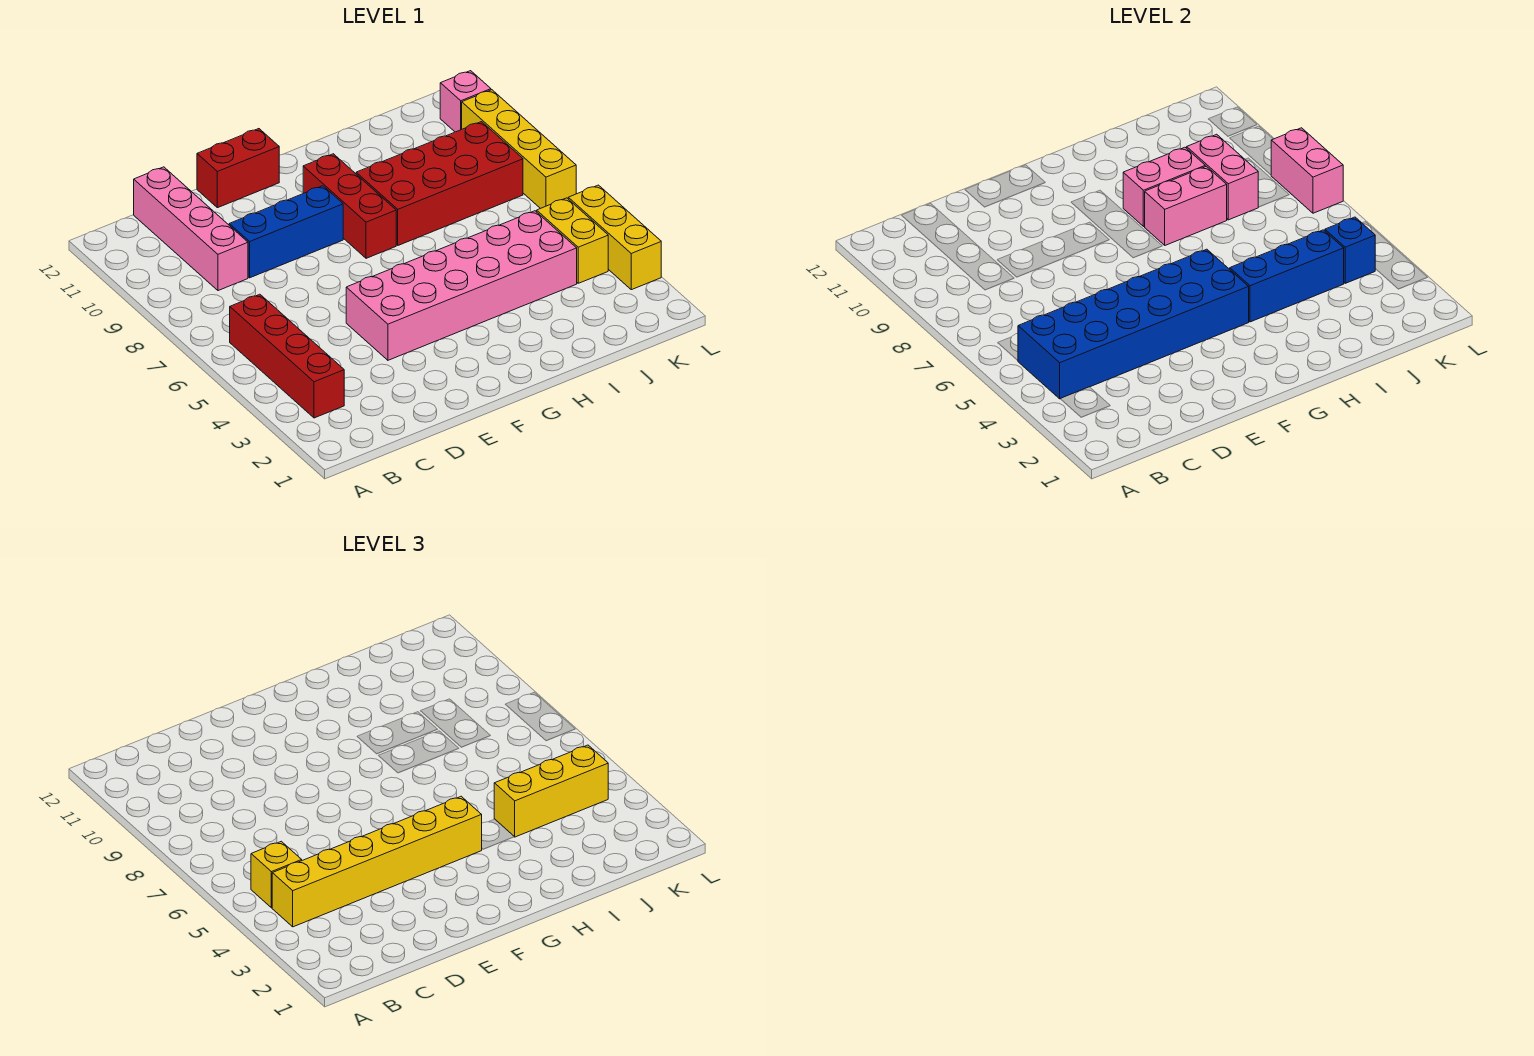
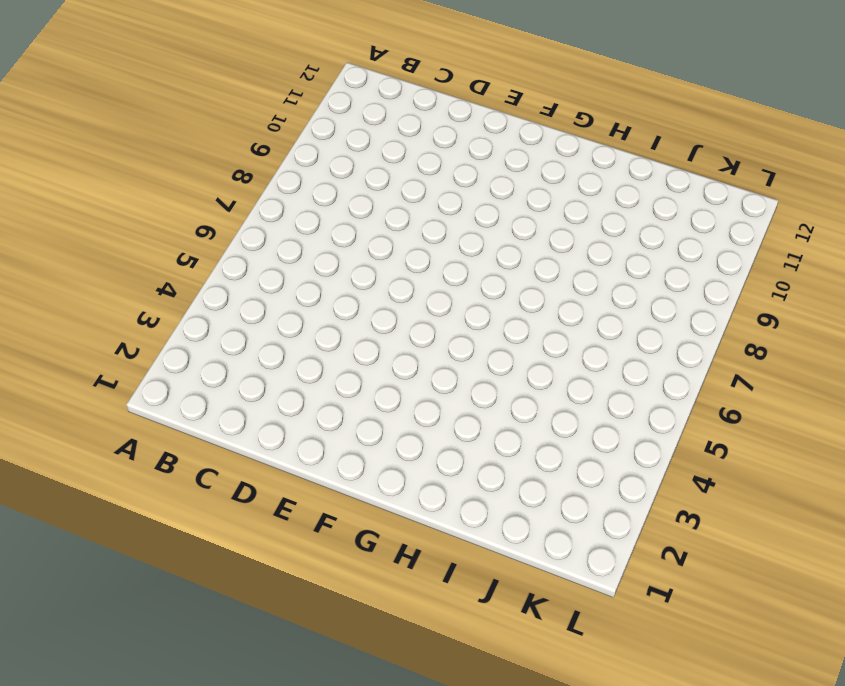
none -> red brick B3:B6 level 1
none -> pink brick C9:C12 level 1
none -> blue brick D9:F9 level 1

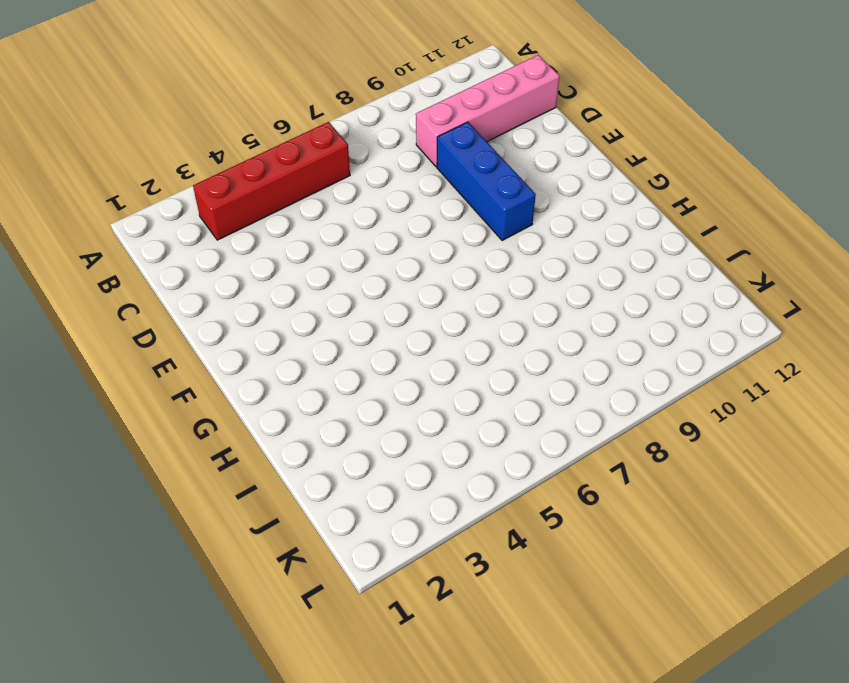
none -> pink brick E4:J5 level 1
none -> red brick E12:F12 level 1
none -> red brick G8:G10 level 1

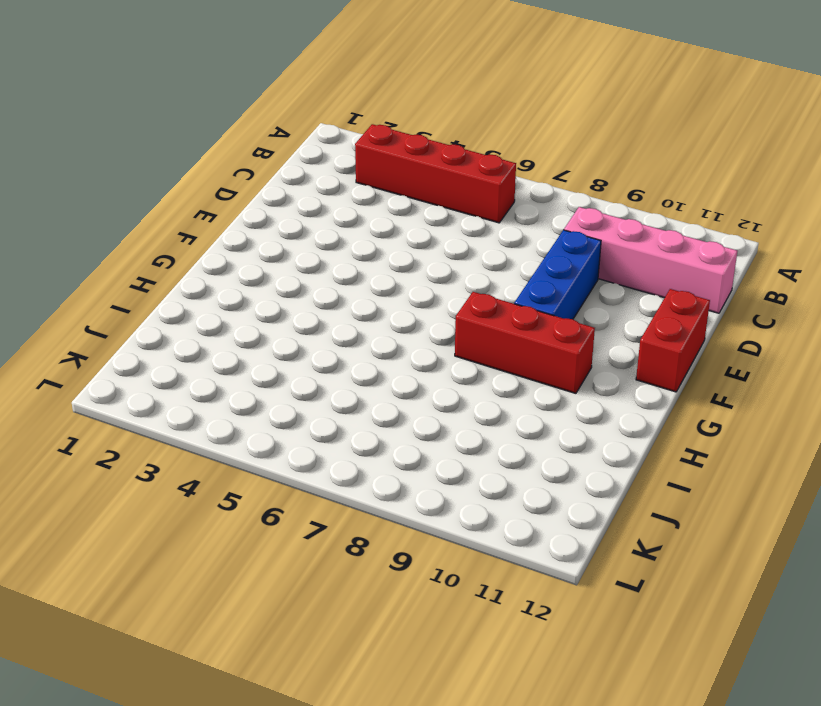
none -> pink brick E4:J5 level 1
none -> red brick H8:K9 level 1
none -> yellow brick K4:K5 level 1

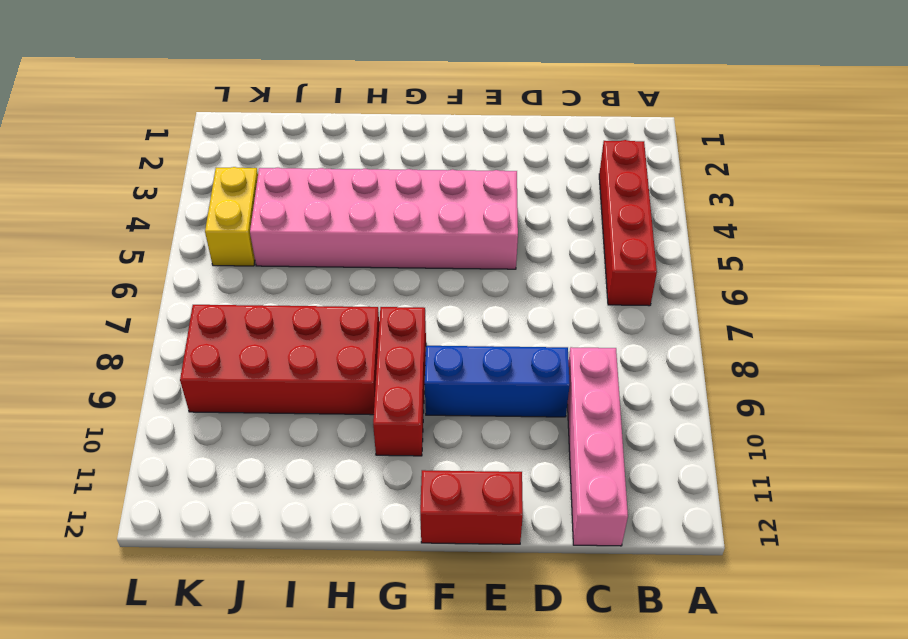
none -> yellow brick L3:L5 level 1
none -> yellow brick L7:L10 level 1
none -> pink brick L11 level 1

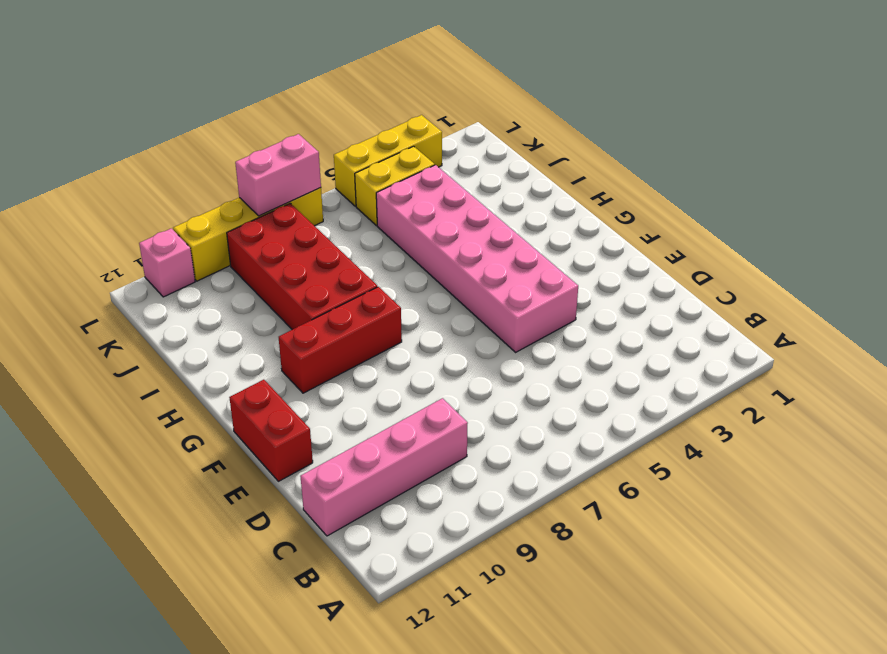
none -> red brick B3:B6 level 1
none -> blue brick D9:F9 level 1
none -> blue brick B4:G5 level 2

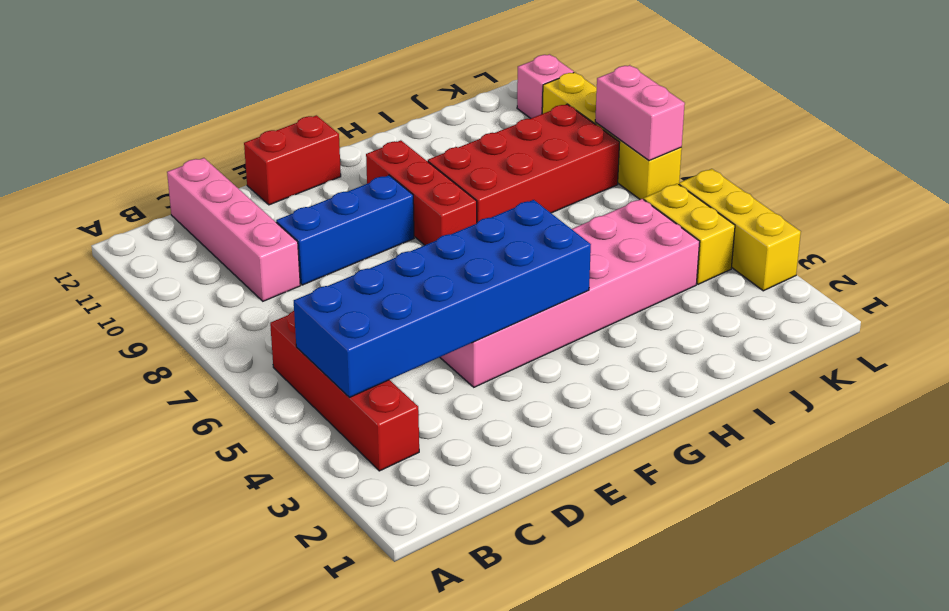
none -> blue brick H4:J4 level 2
none -> pink brick H8:I8 level 2
none -> pink brick H9:I9 level 2

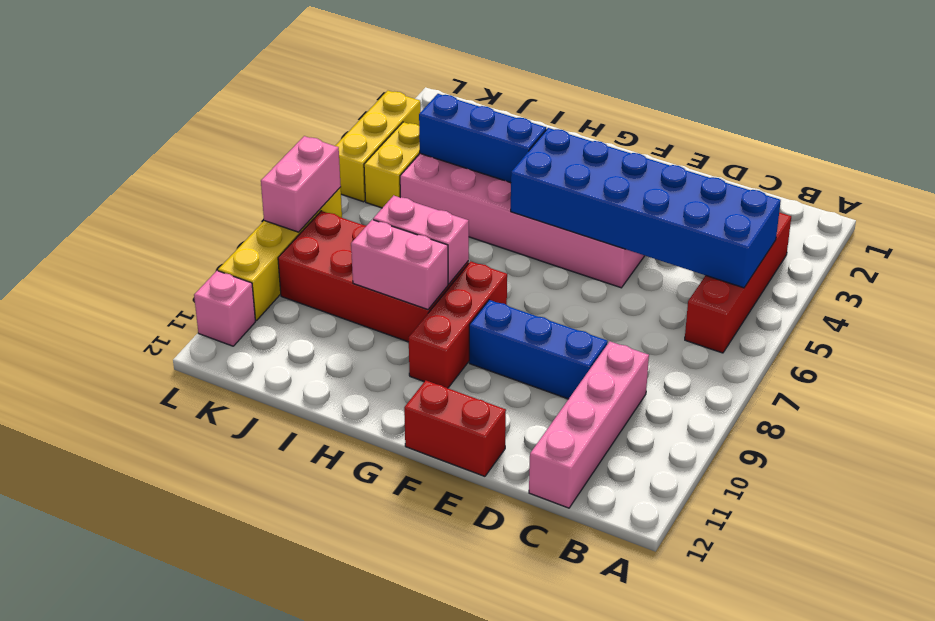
none -> pink brick J8:J9 level 2
none -> blue brick K4 level 2
none -> yellow brick B4:G4 level 3

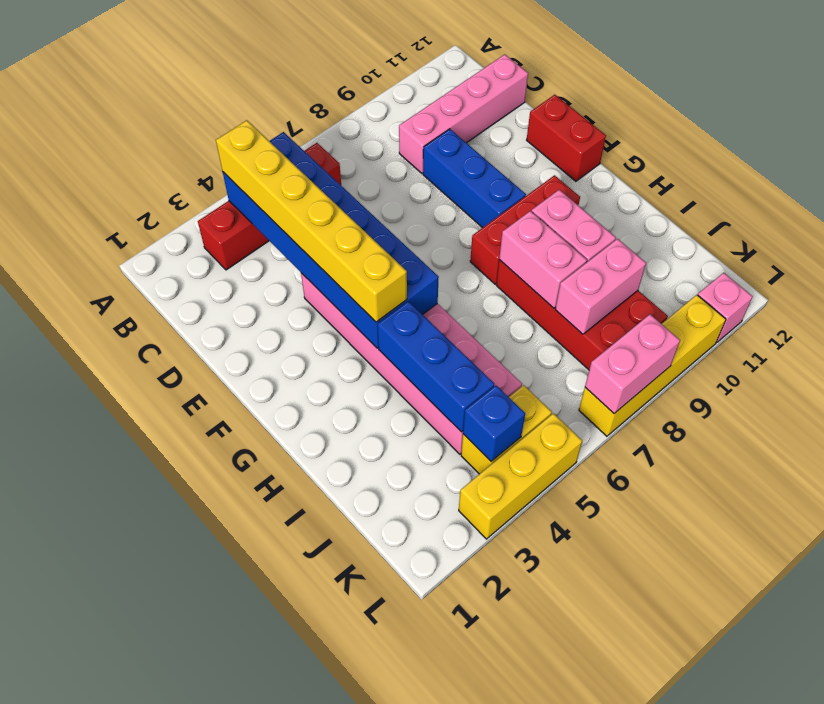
none -> yellow brick B5 level 3
none -> yellow brick I4:K4 level 3

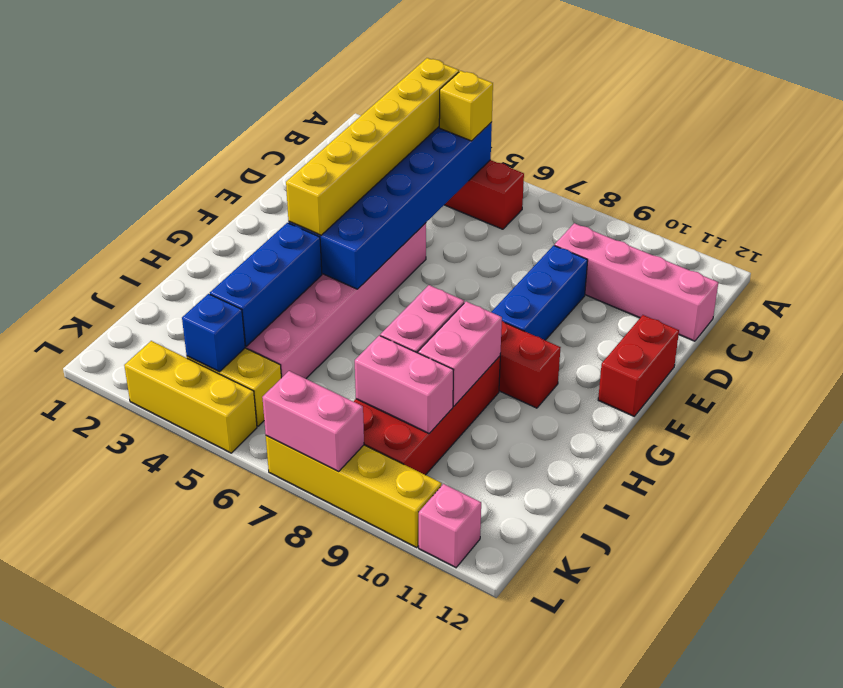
none -> yellow brick I4:K4 level 3

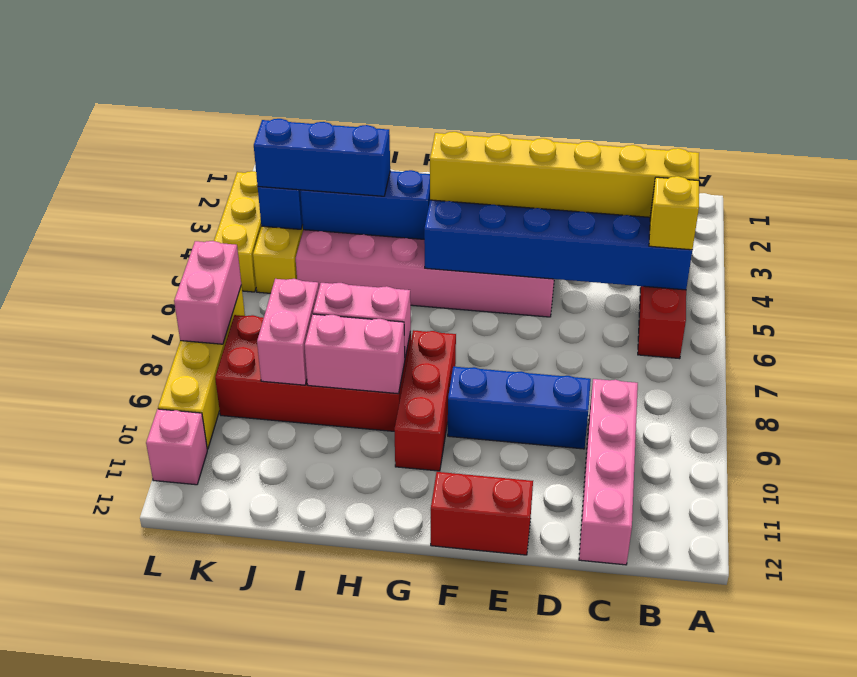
blue brick I4:K4 level 3 -> yellow brick I4:K4 level 3

